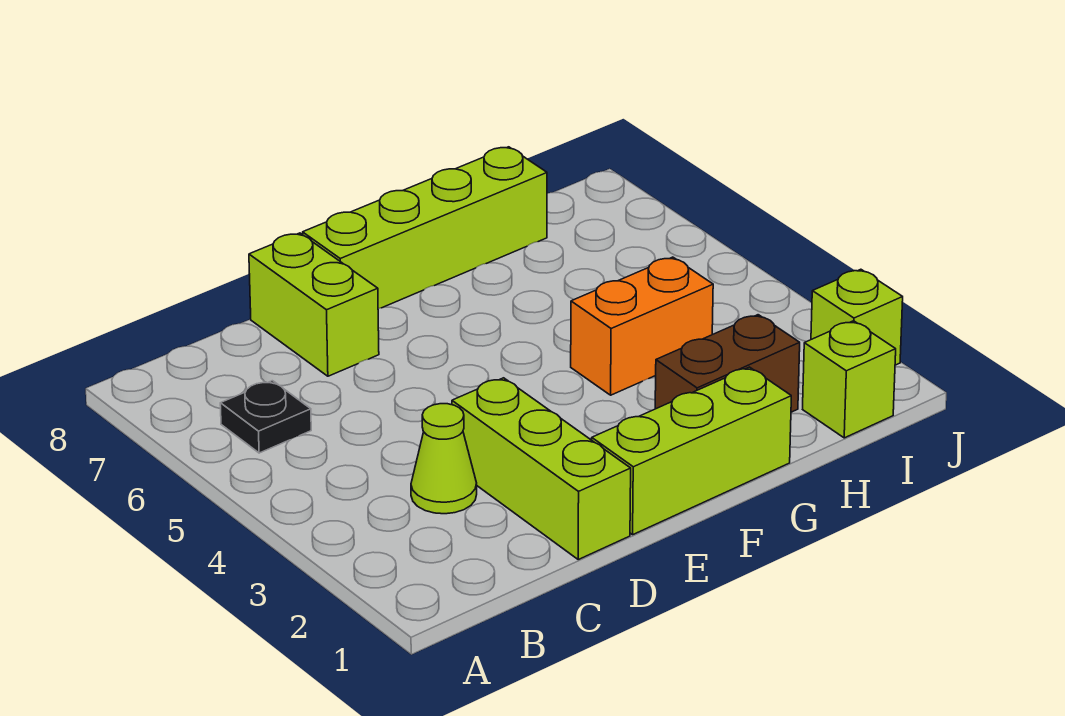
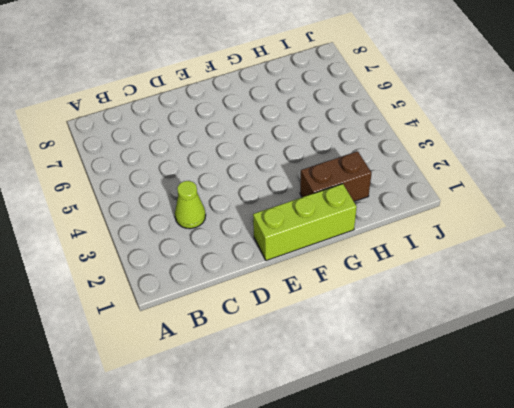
none -> black plate B6 level 1
none -> lime brick D1:D3 level 1

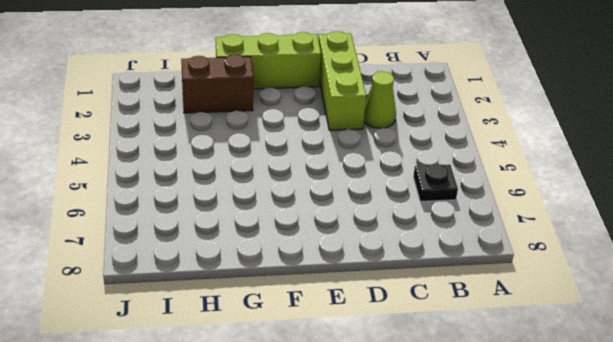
none -> lime brick D7:D8 level 1
none -> lime brick E8:H8 level 1

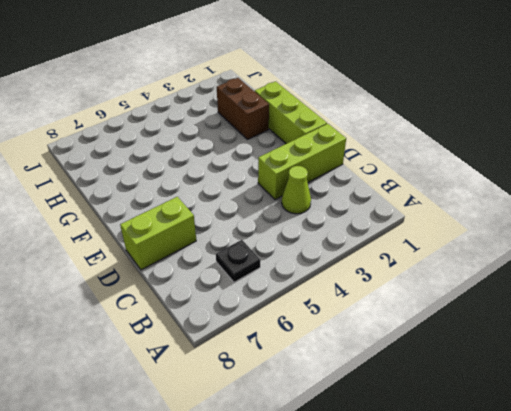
none -> lime brick E8:H8 level 1
none -> orange brick G4:H4 level 1

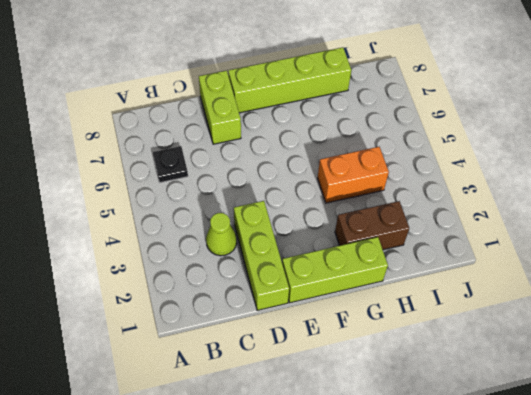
none -> lime brick I1 level 1
none -> lime brick J2 level 1

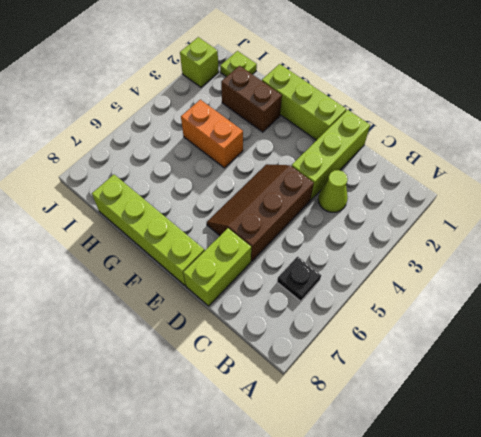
brown slope D4:E6 level 1 top D -> none
lime plate I1 level 1 -> lime brick I1 level 1

